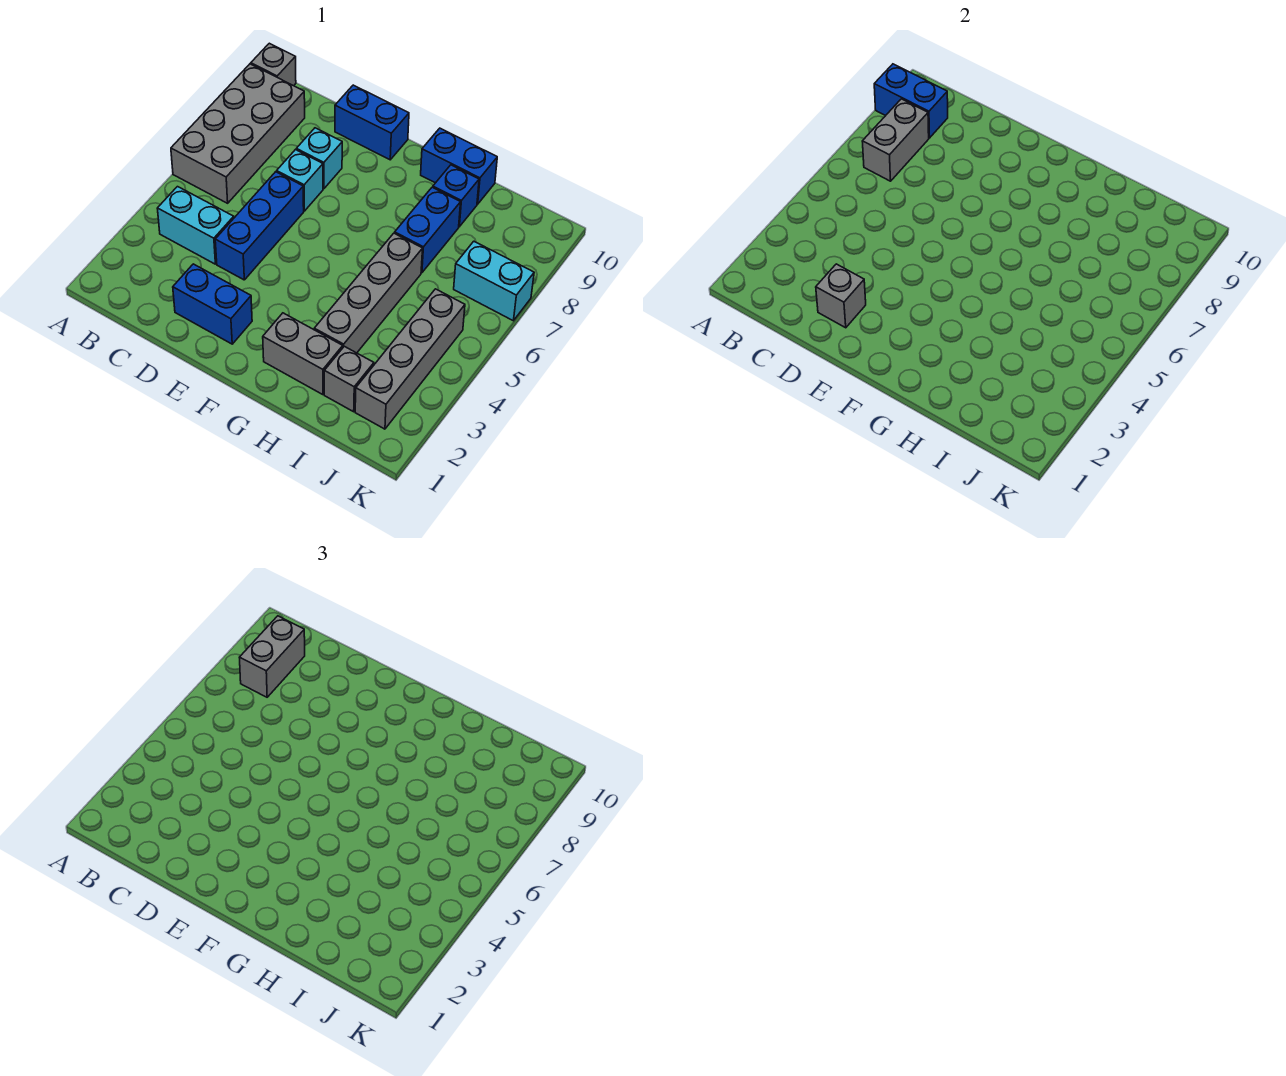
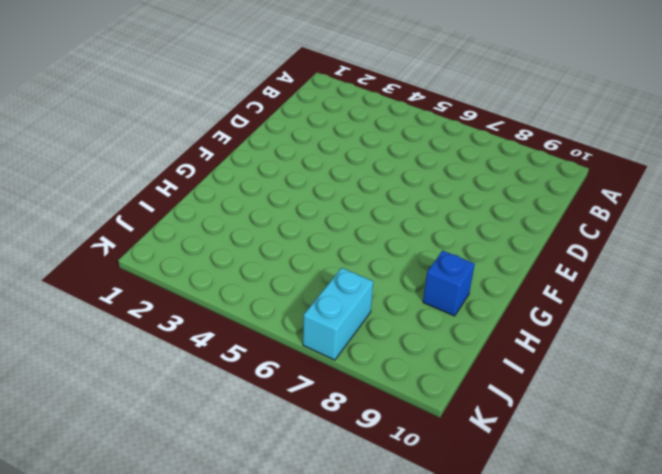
none -> grey brick A6:B9 level 1
none -> grey brick A10 level 1
none -> cyan brick B4:C4 level 1

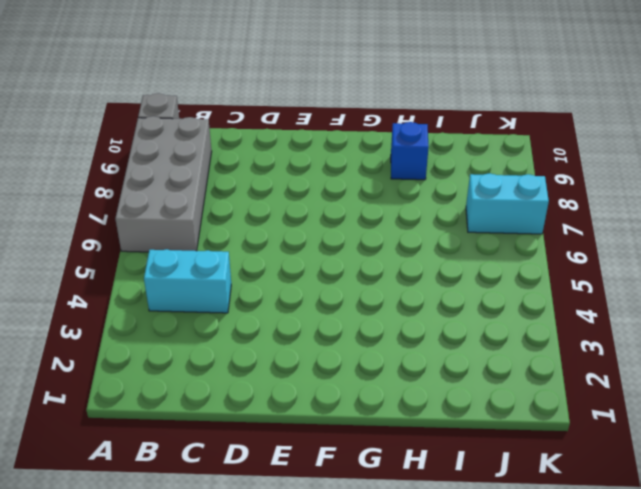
none -> blue brick D2:E2 level 1
none -> blue brick D4:D6 level 1
none -> cyan brick D7 level 1

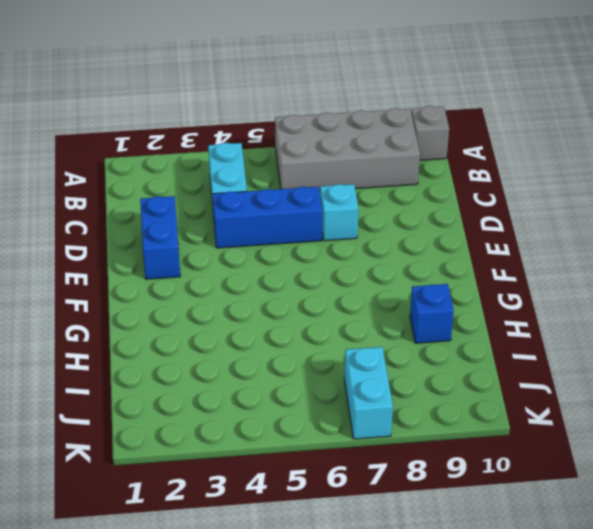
none -> cyan brick D8 level 1
none -> blue brick D10:E10 level 1
none -> grey brick G2:H2 level 1

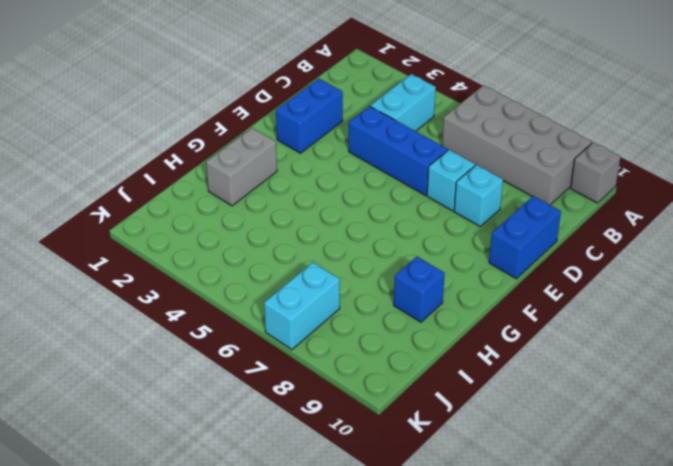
none -> blue brick G10:H10 level 1
none -> grey brick H3:H6 level 1
none -> blue brick H7:H8 level 1

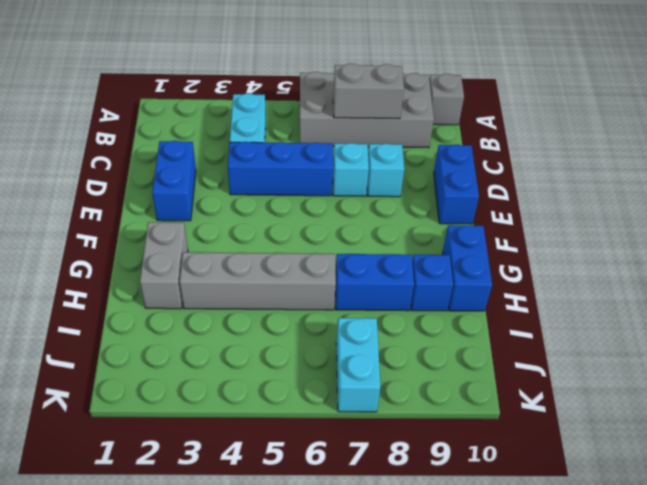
none -> grey brick I2 level 1
none -> grey brick J2:J5 level 1
none -> blue brick A9:B9 level 2

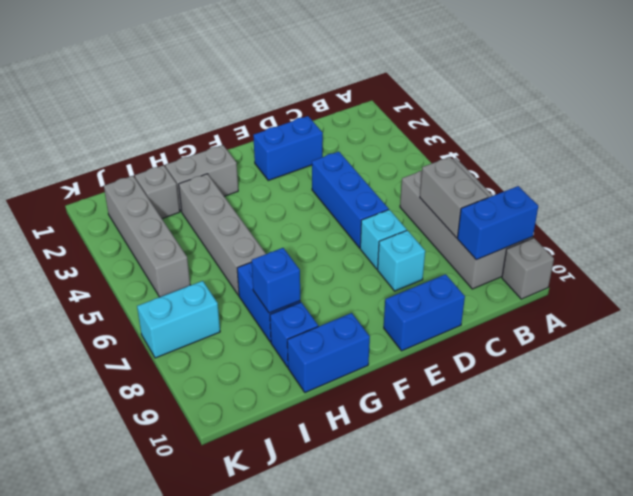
blue brick H8 level 2 -> none
none -> cyan brick B4:C4 level 1
none -> grey brick D2 level 2
none -> grey brick B8:B9 level 3

